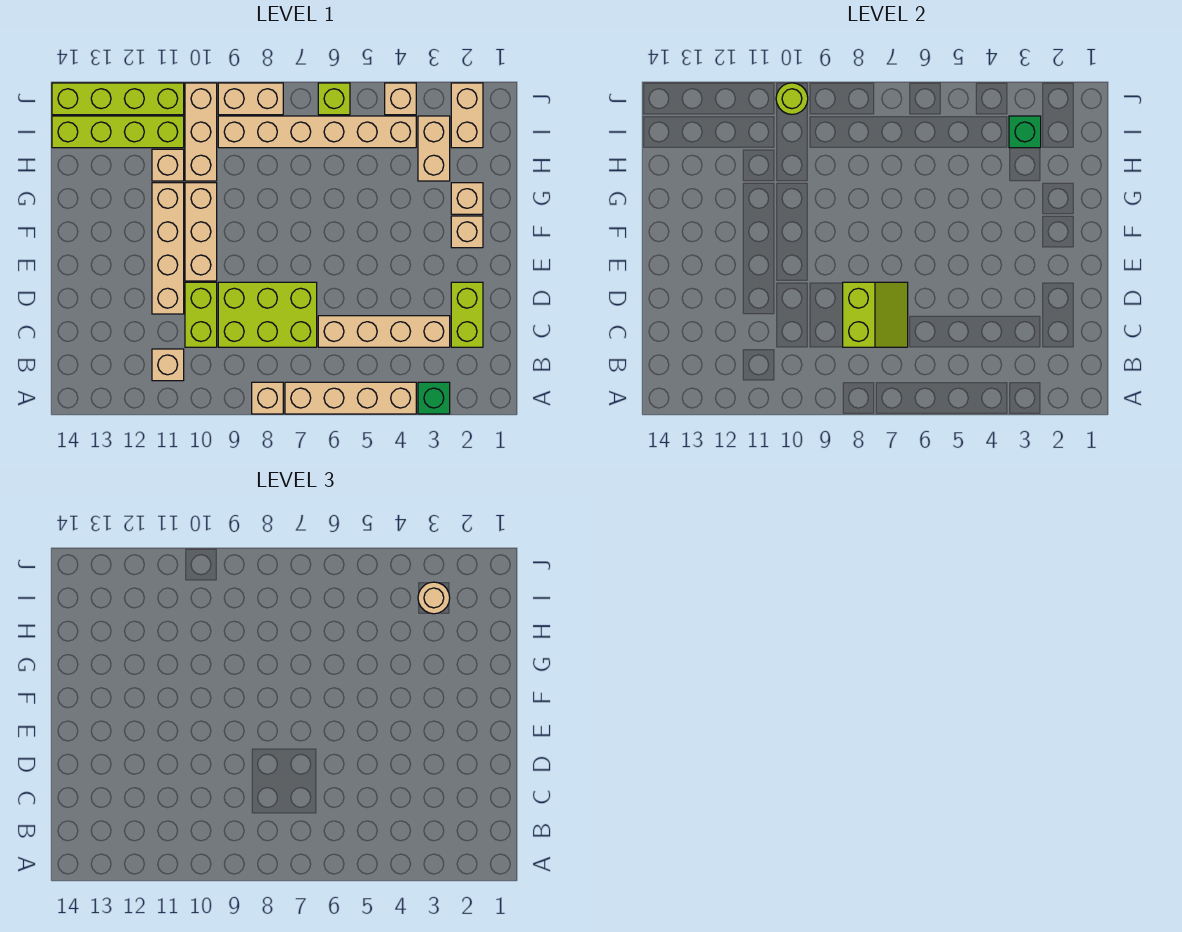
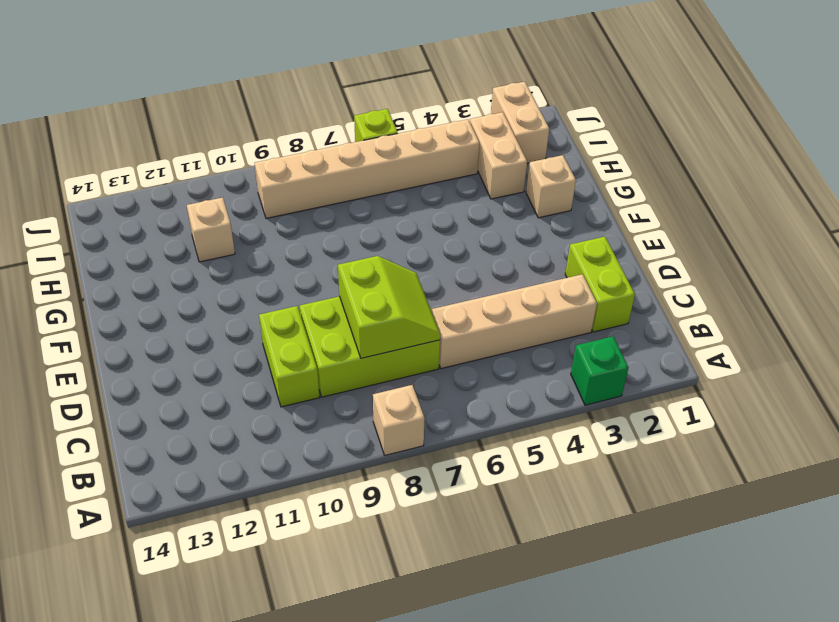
none -> tan brick A4:A7 level 1
none -> tan brick B11 level 1
none -> tan brick D11:G11 level 1

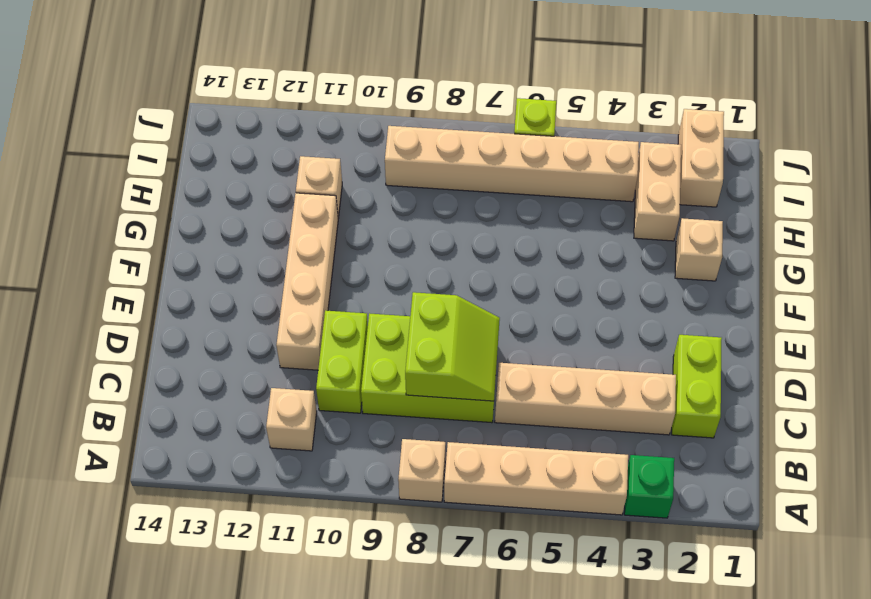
none -> tan brick E10:G10 level 1
none -> tan brick F2 level 1
none -> tan brick H10:J10 level 1

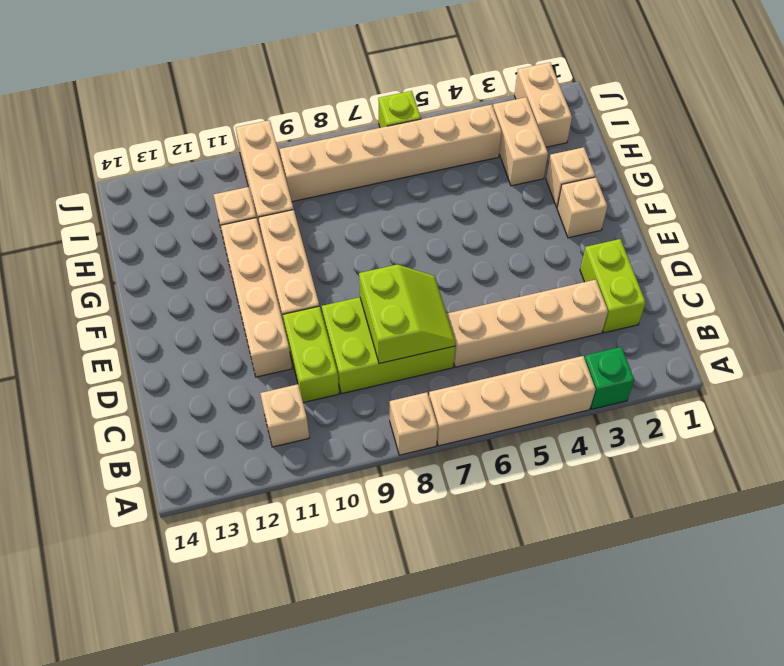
none -> lime brick I11:I14 level 1
none -> tan brick J4 level 1
none -> tan brick J8:J9 level 1

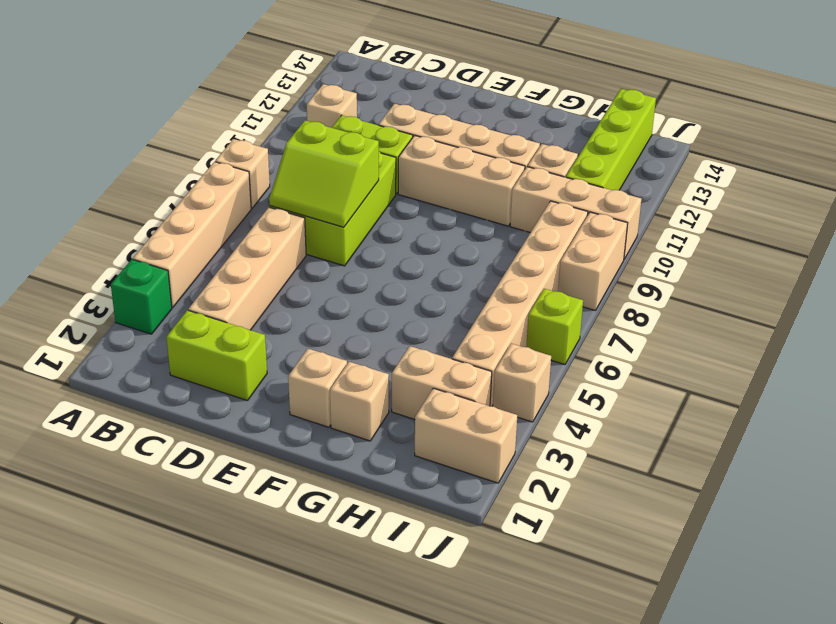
none -> lime brick J11:J14 level 1
none -> green brick I3 level 2
none -> lime round brick J10 level 2

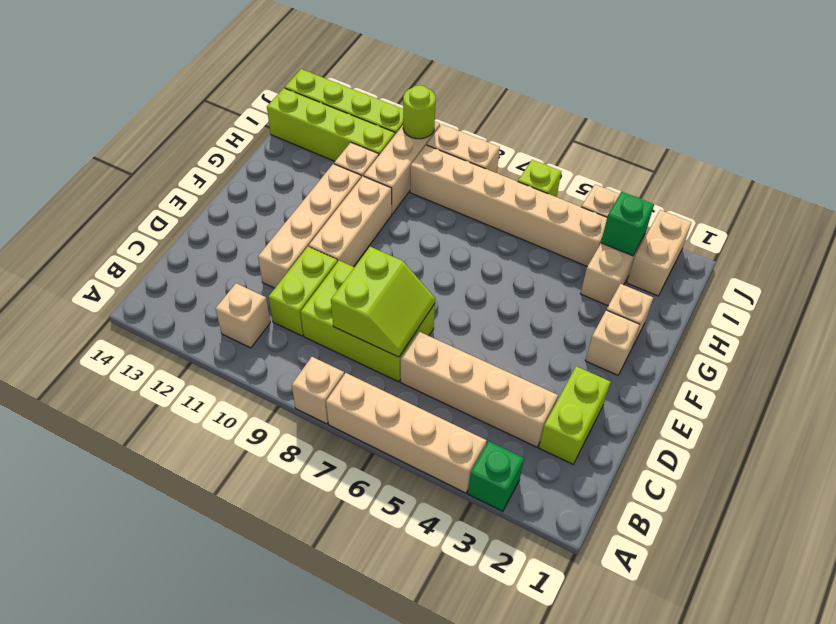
none -> tan round brick I3 level 3

